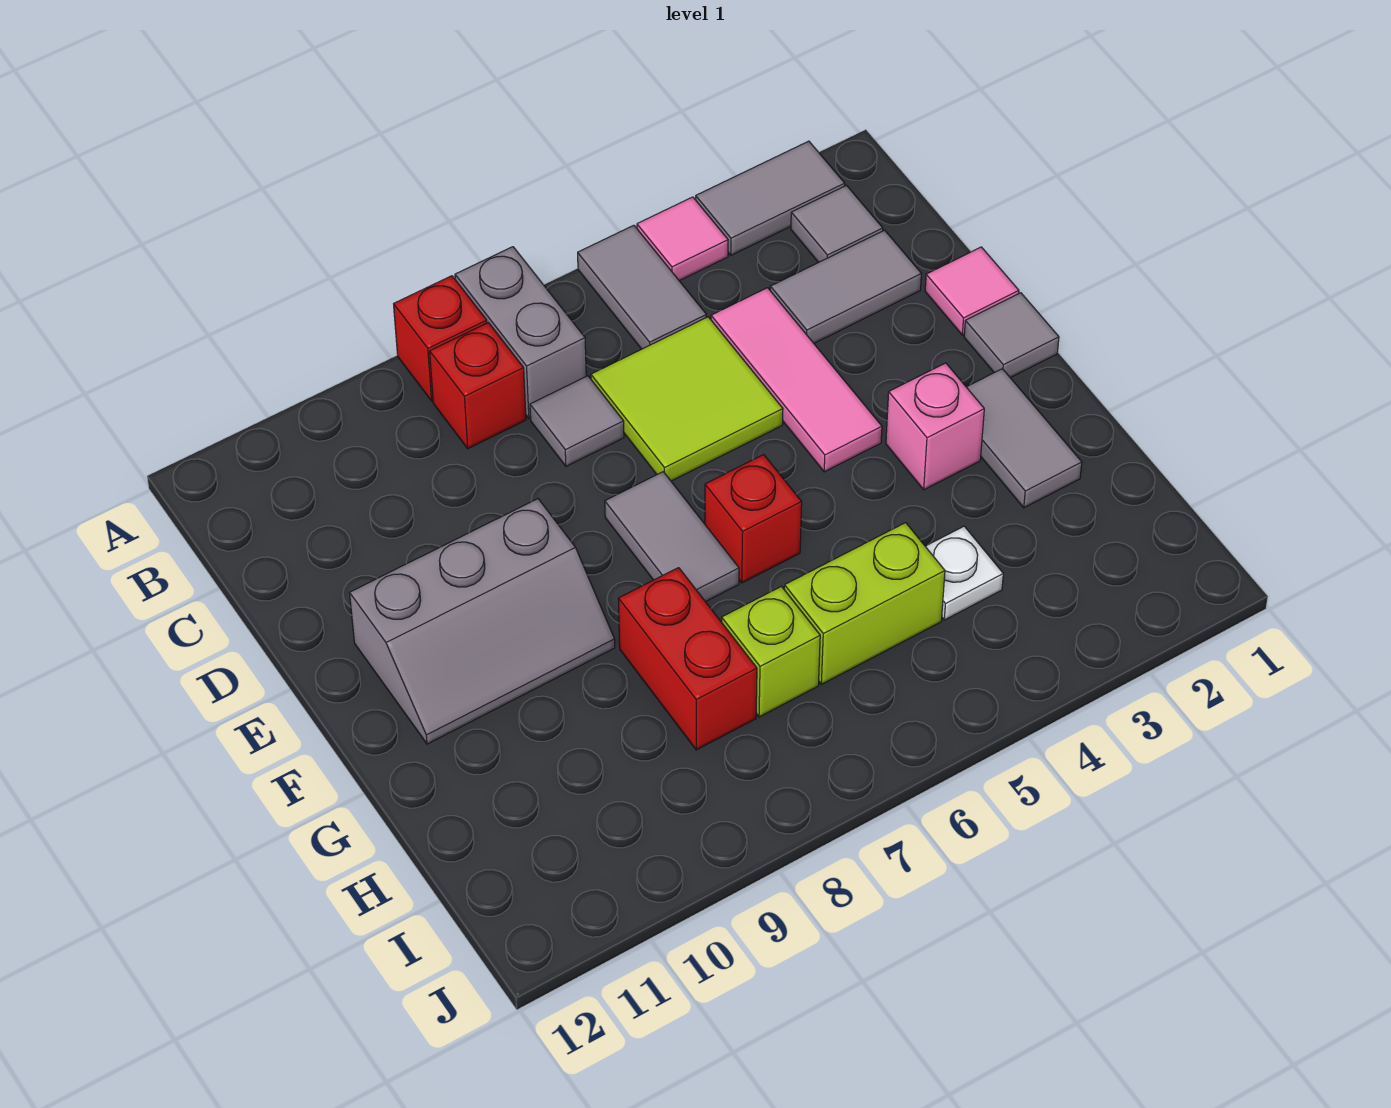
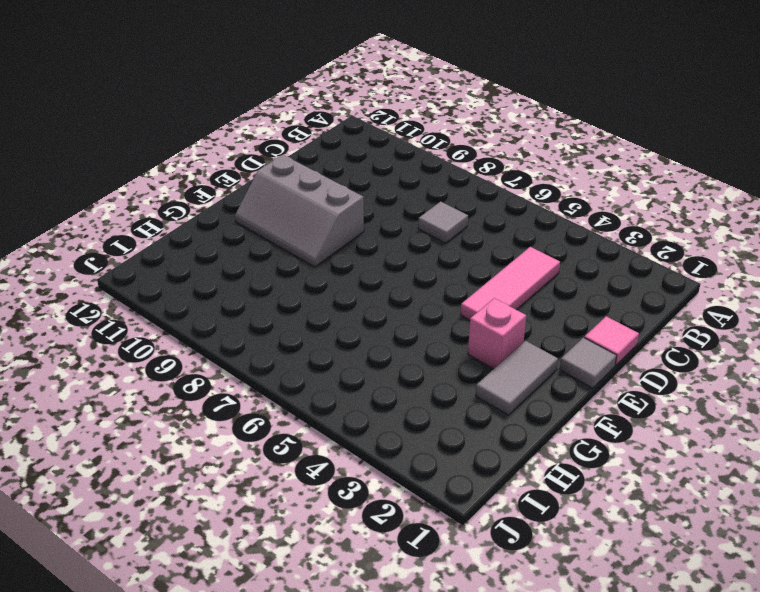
none -> grey tile A2:A3 level 1
none -> pink tile A4 level 1
none -> grey tile A5:B5 level 1

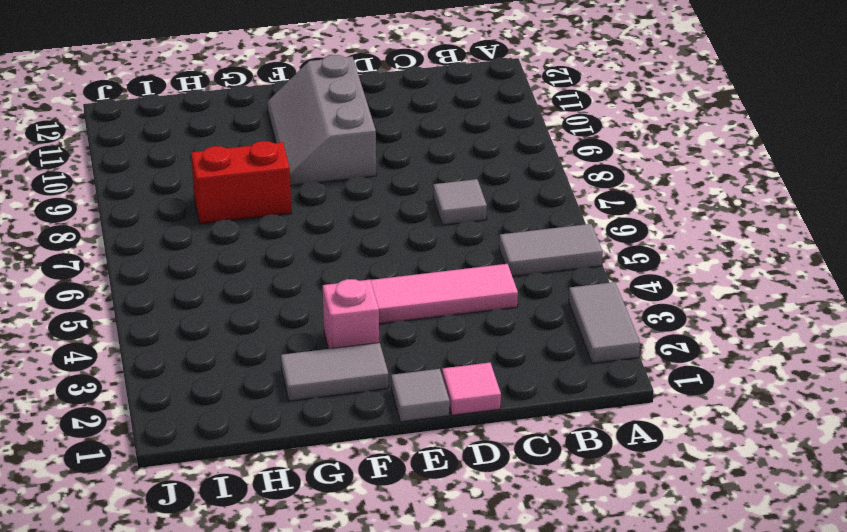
none -> pink tile A4 level 1
none -> grey brick A7:B7 level 1
none -> red brick A8 level 1

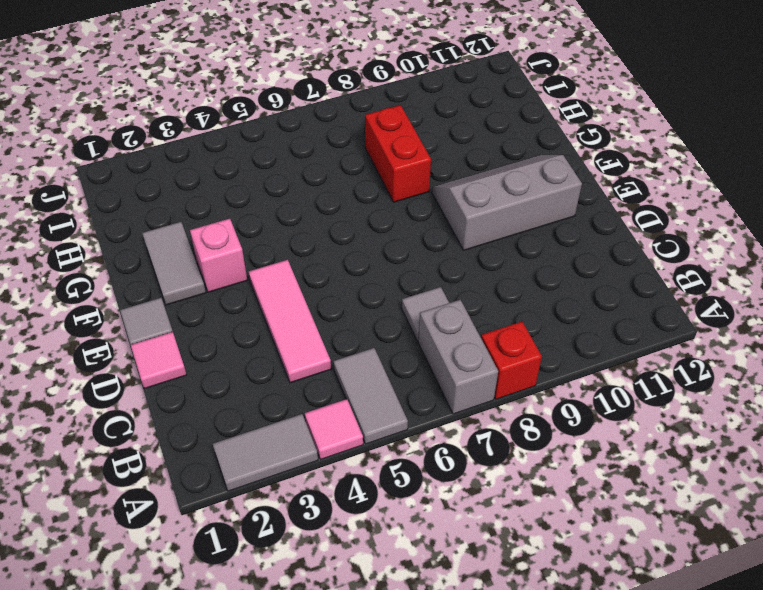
none -> grey tile B2 level 1
none -> red brick B8 level 1
none -> grey tile C2:C3 level 1

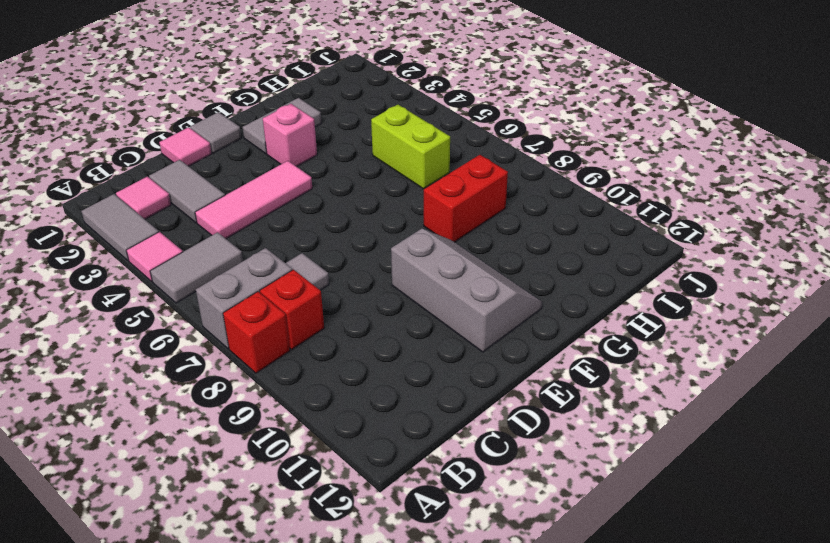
pink tile B2 level 1 -> grey tile B2 level 1
none -> lime tile C5:D6 level 1
none -> grey tile E7:F7 level 1
none -> red brick F6 level 1

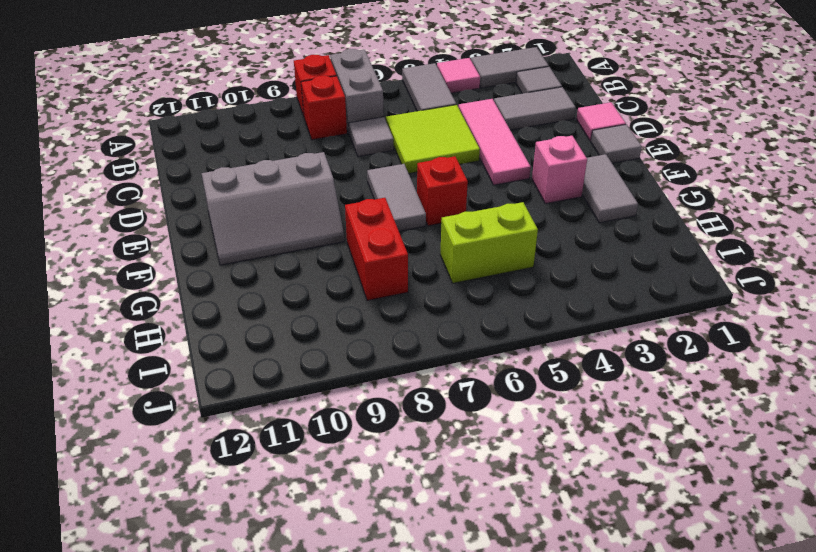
none -> white plate H4 level 1
none -> lime brick H7 level 1

